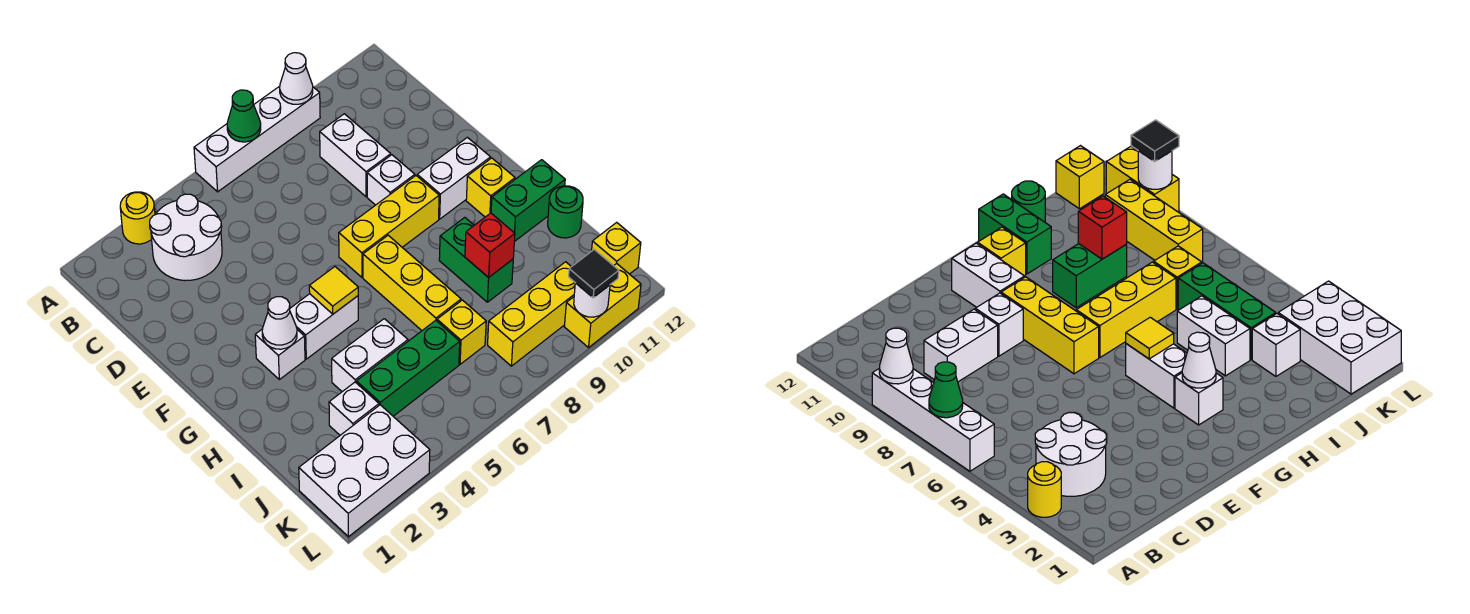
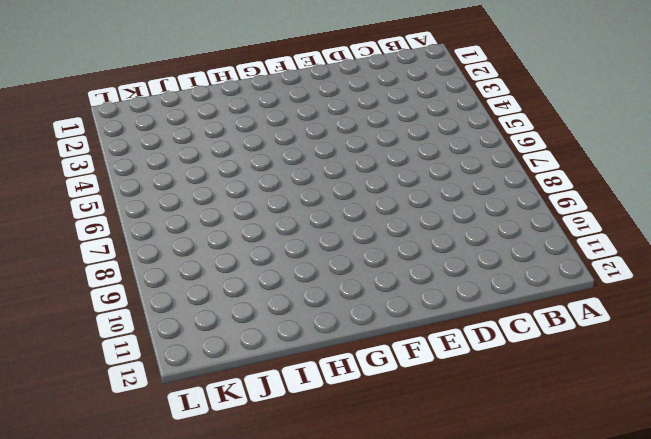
none -> yellow round brick A3 level 1
none -> white brick A6:A9 level 1
none -> white round brick B3:C4 level 1

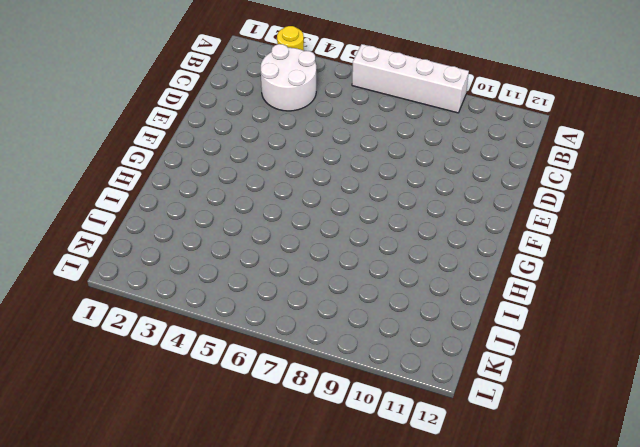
none -> white brick C9:D9 level 1
none -> white brick E9 level 1
none -> yellow brick F7:F9 level 1

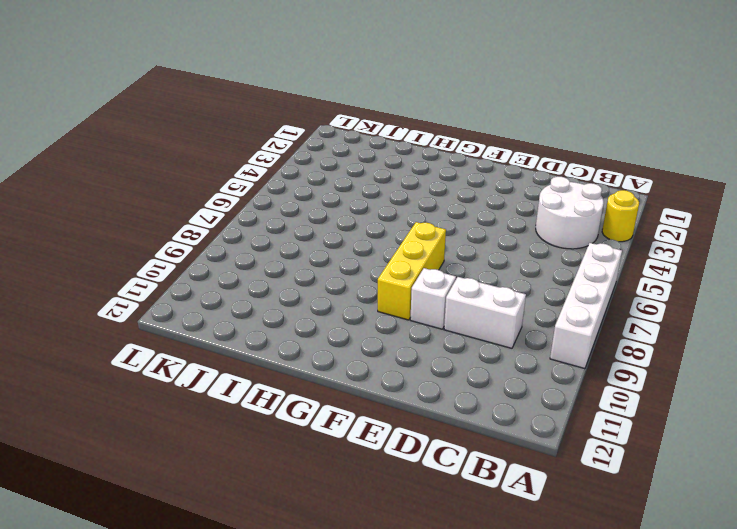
none -> white brick F10:F11 level 1
none -> white brick G3 level 1
none -> white brick G4:G5 level 1

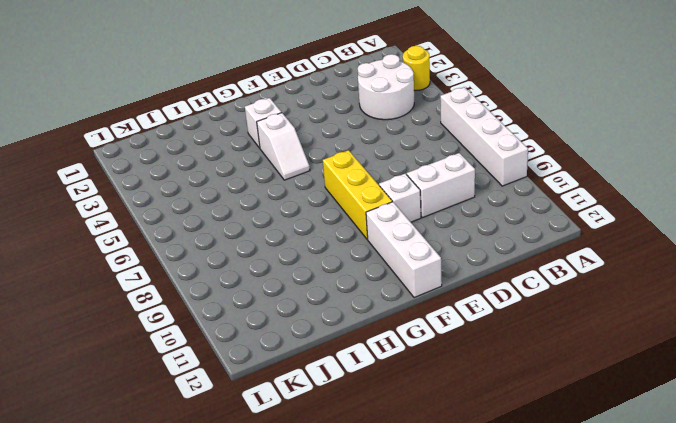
white brick F10:F12 level 1 -> white brick F10:F11 level 1
white slope G4:G5 level 1 top 4 -> white brick G4:G5 level 1
none -> yellow brick G7:I7 level 1
none -> yellow brick G11 level 1
none -> green brick H9:I9 level 1

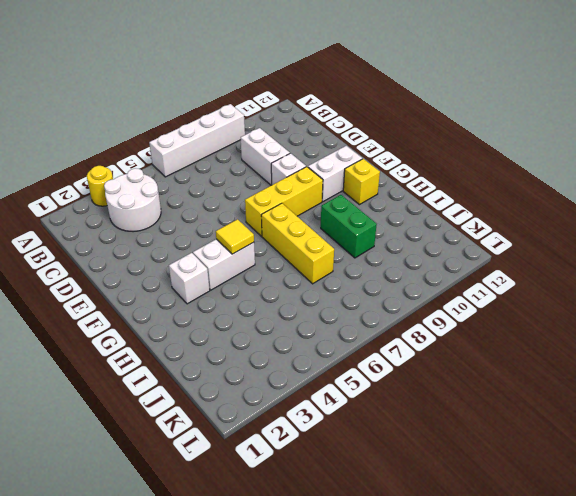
none -> green brick H11:H12 level 1
none -> white brick I4:I5 level 1
none -> green round brick I12 level 1

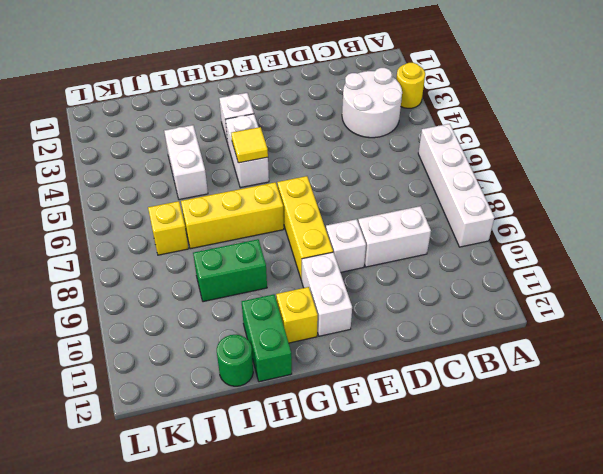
none -> white brick J3 level 1
none -> green brick J4:J6 level 1
none -> white brick K1:L3 level 1

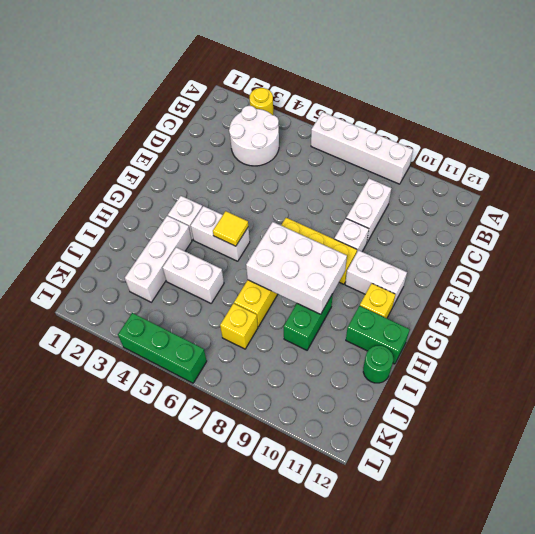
white brick G7:H9 level 2 -> white brick K1:L3 level 1
white brick H3:J3 level 1 -> white brick J3 level 1
green brick L4:L6 level 1 -> green brick J4:J6 level 1
none -> yellow brick K8:K10 level 1
none -> yellow brick K12 level 1
none -> yellow brick L10:L11 level 1

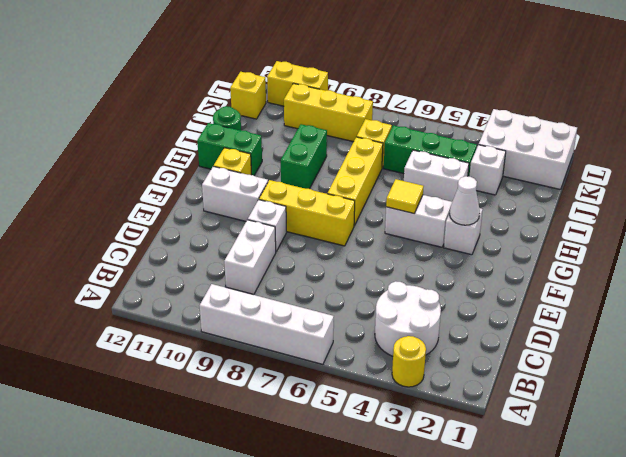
none -> green cone A7 level 2
none -> white cone A9 level 2
none -> red brick I9 level 2

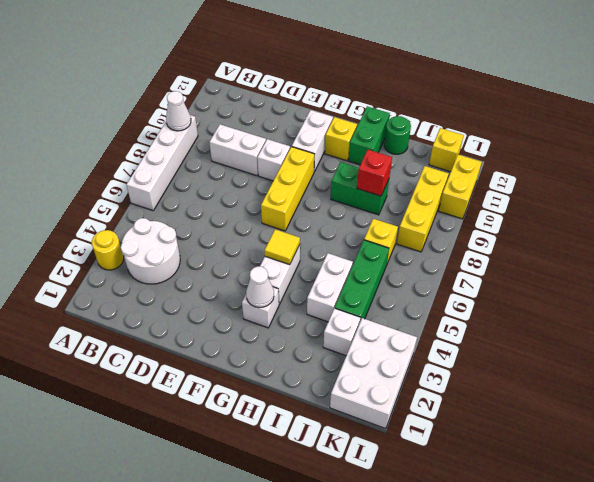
none -> yellow brick G7:I7 level 1
none -> green cone A7 level 2
none -> white round brick L10 level 2

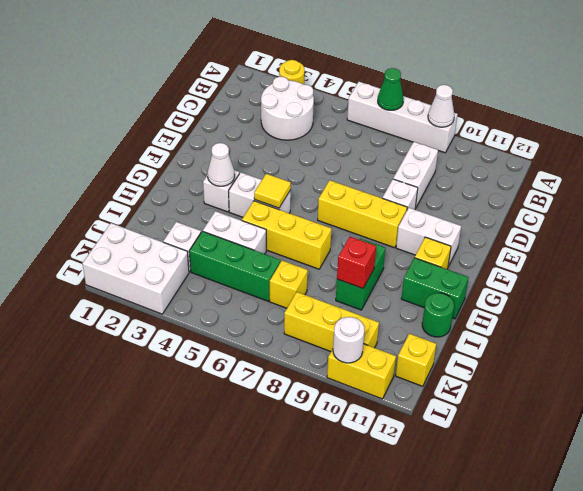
yellow brick H5:H7 level 1 -> yellow brick G7:I7 level 1
none -> black tile L10 level 3

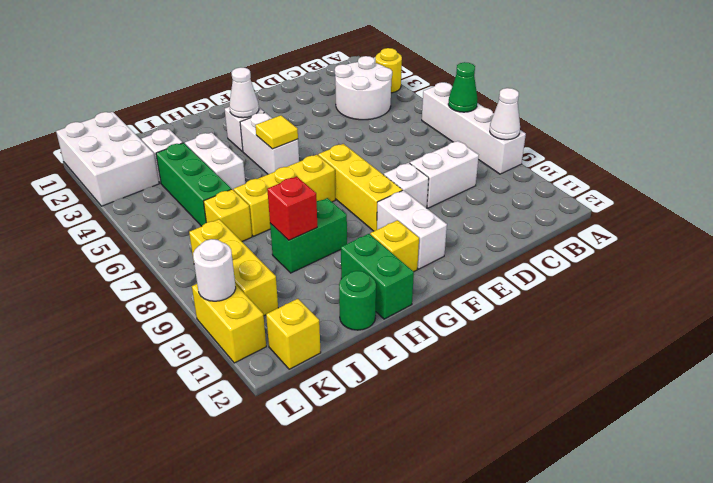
none -> black tile L10 level 3

